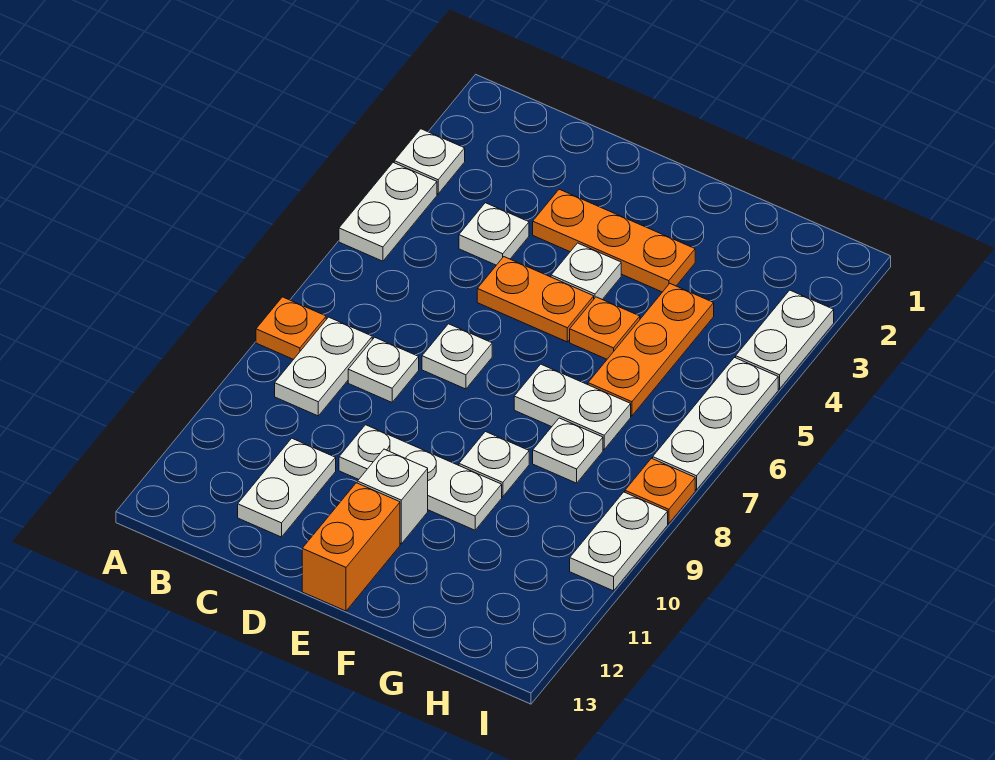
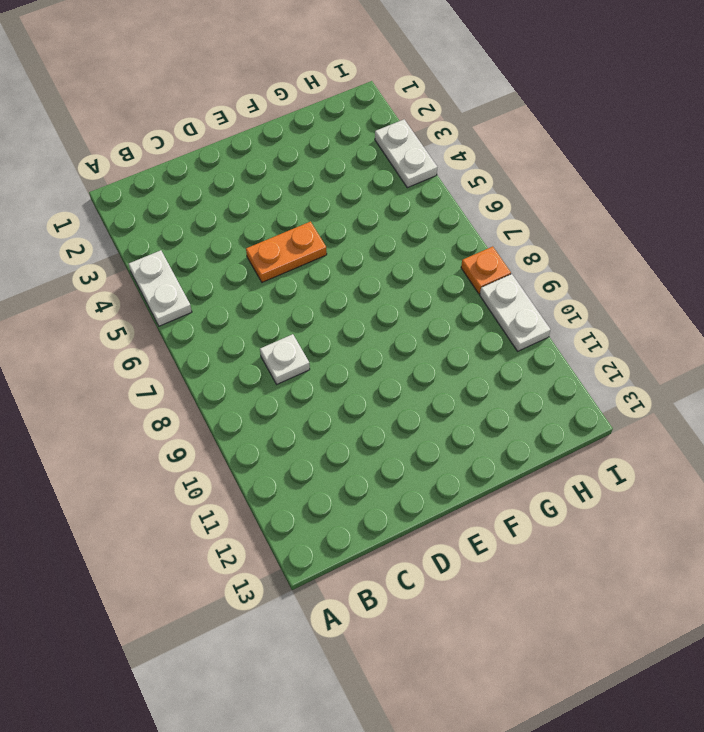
none -> white plate A3 level 1
none -> orange plate A8 level 1
none -> white plate B8:B9 level 1

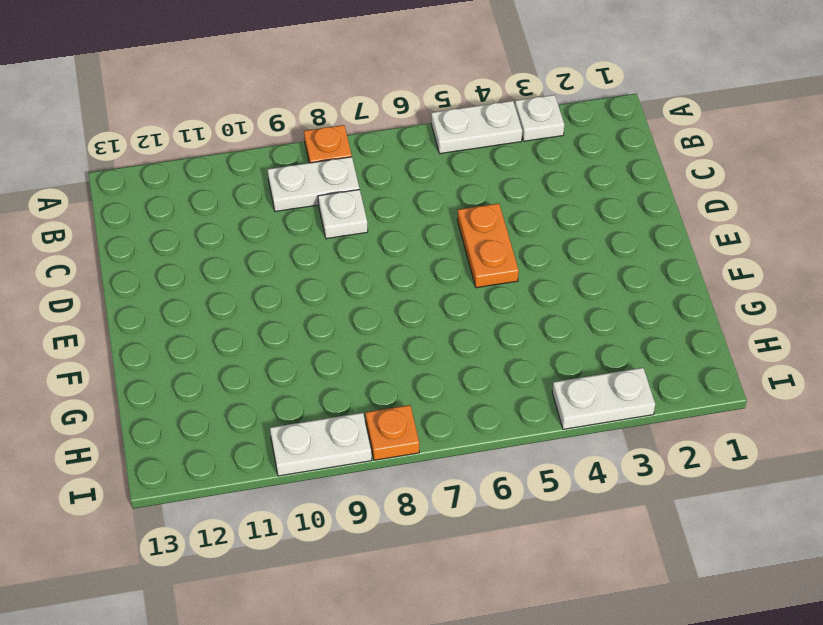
none -> white plate C4 level 1
none -> white plate C11:C12 level 1
none -> orange plate D3:F3 level 1

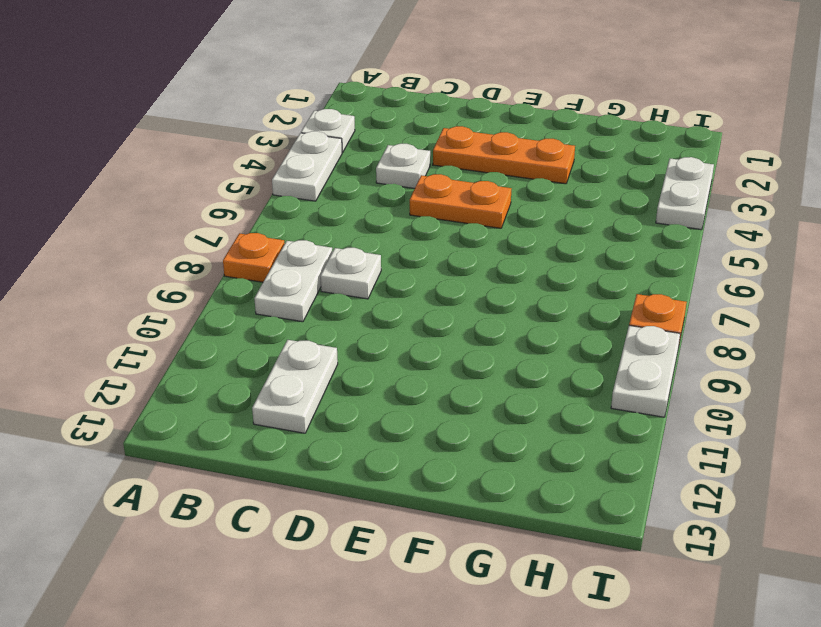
none -> white plate D7 level 1
none -> white plate D10:F10 level 1
none -> white plate E4 level 1

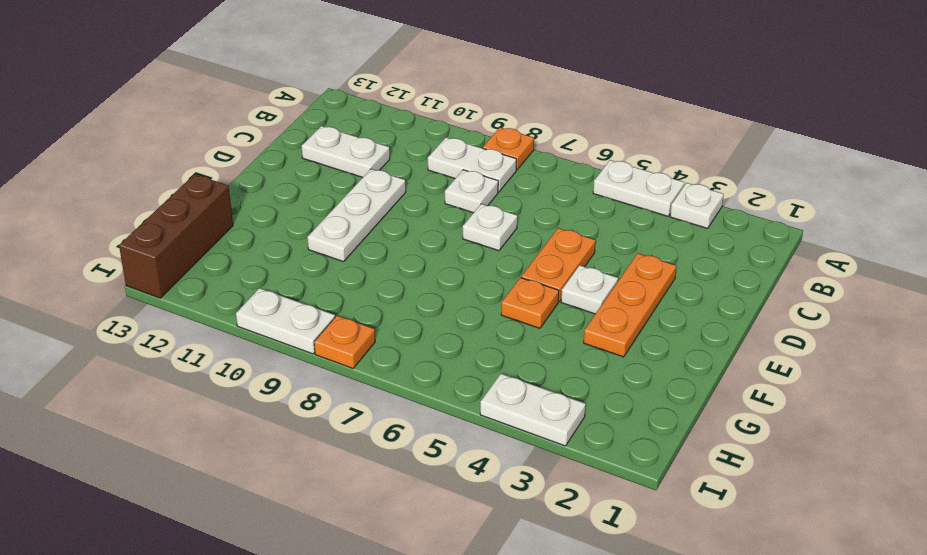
brown brick G13:I13 level 1 -> none
none -> white plate C4 level 1
none -> white brick E11 level 1
none -> orange brick E12:E13 level 1

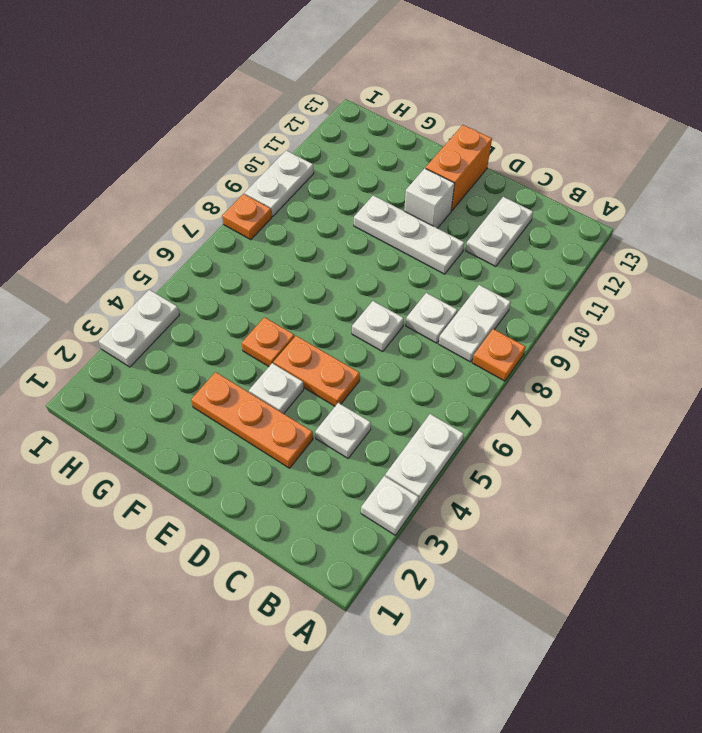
none -> white plate F7:G7 level 1
none -> white plate F9 level 1
none -> orange plate G4:G6 level 1

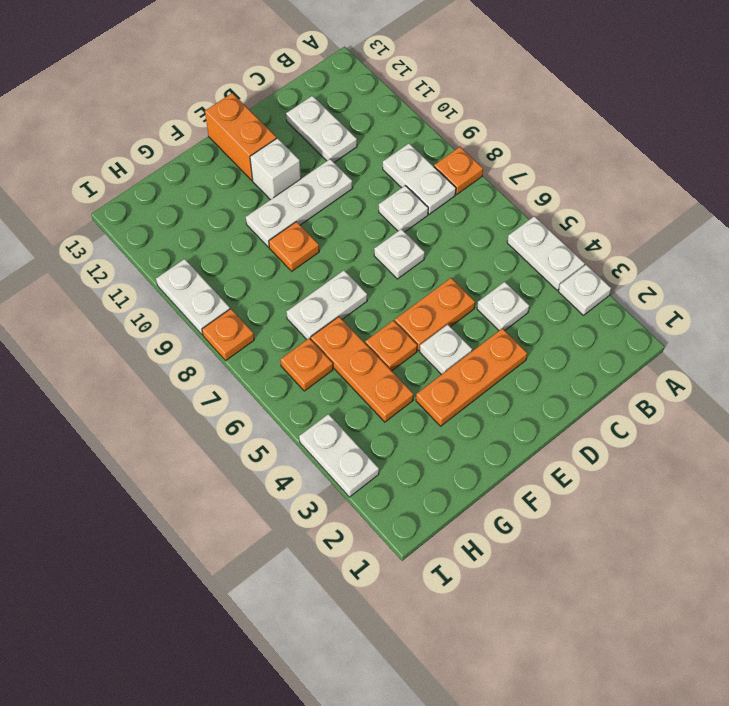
orange plate F9 level 1 -> white plate F9 level 1
orange plate H6 level 1 -> none
none -> white plate G8 level 1
none -> white plate I5:I7 level 1

